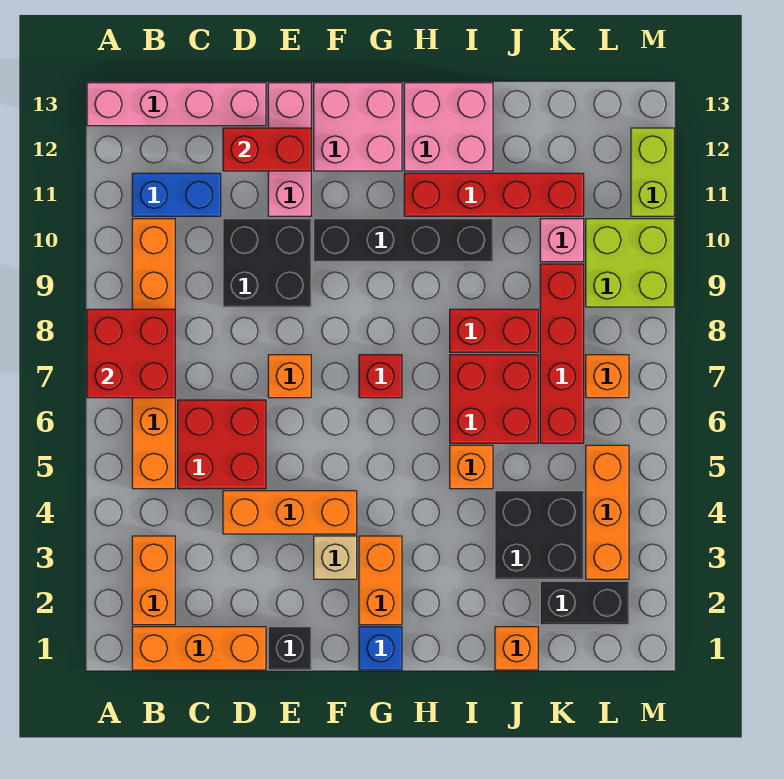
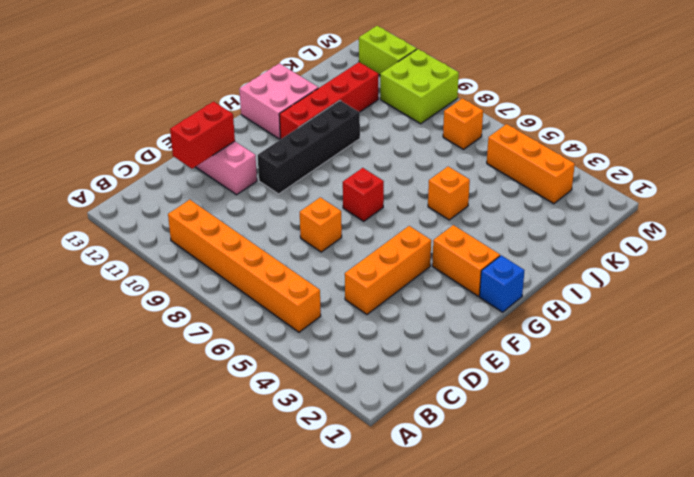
none -> pink brick A13:D13 level 1
none -> orange brick B1:D1 level 1
none -> orange brick B2:B3 level 1
none -> blue brick B11:C11 level 1

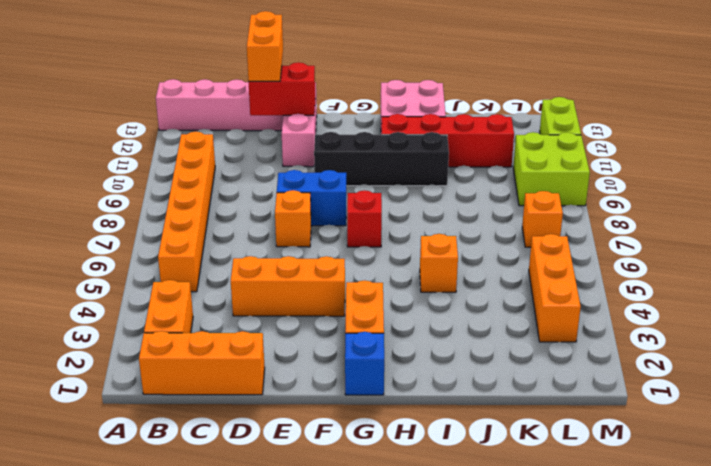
orange brick D12:D13 level 3 -> none
blue brick E8:F8 level 1 -> blue brick B11:C11 level 1
none -> red brick C5:D6 level 1
none -> black brick D9:E10 level 1
none -> black brick E1 level 1
none -> tan brick F3 level 1

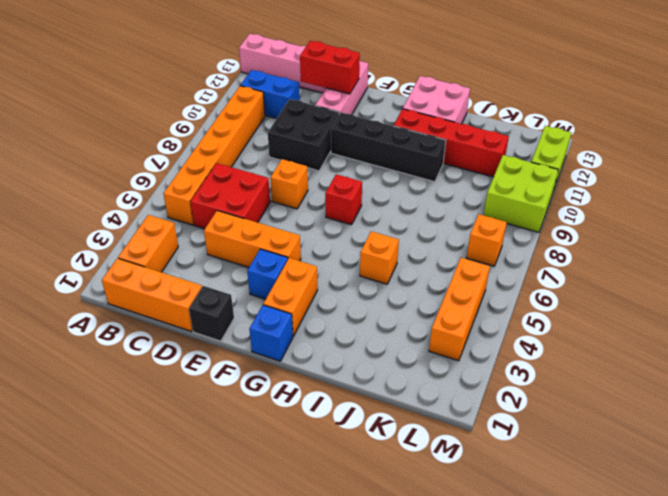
blue brick F3 level 1 -> tan brick F3 level 1
none -> pink brick F12:G13 level 1
none -> red brick I6:J7 level 1
none -> red brick I8:J8 level 1
none -> orange brick J1 level 1

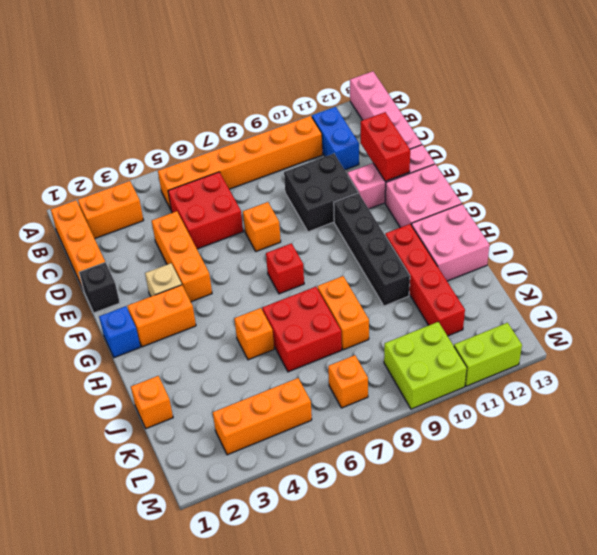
orange brick I8:J8 level 1 -> red brick I8:J8 level 1
none -> black brick J3:K4 level 1
none -> black brick K2:L2 level 1
none -> red brick K6:K9 level 1
none -> pink brick K10 level 1

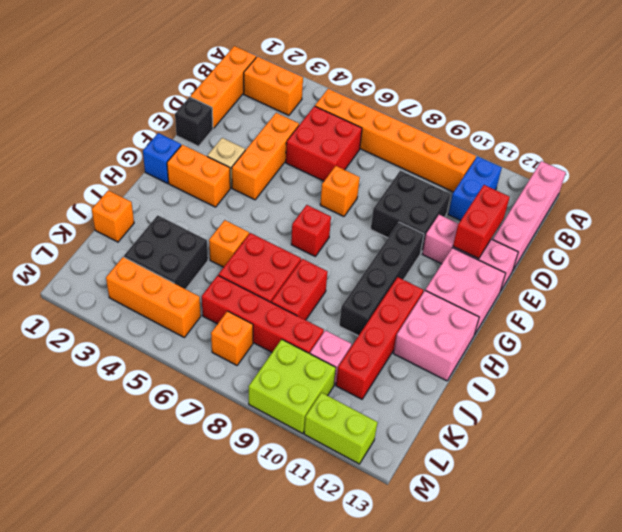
none -> black brick K2:L2 level 1
none -> red brick A7:B8 level 2

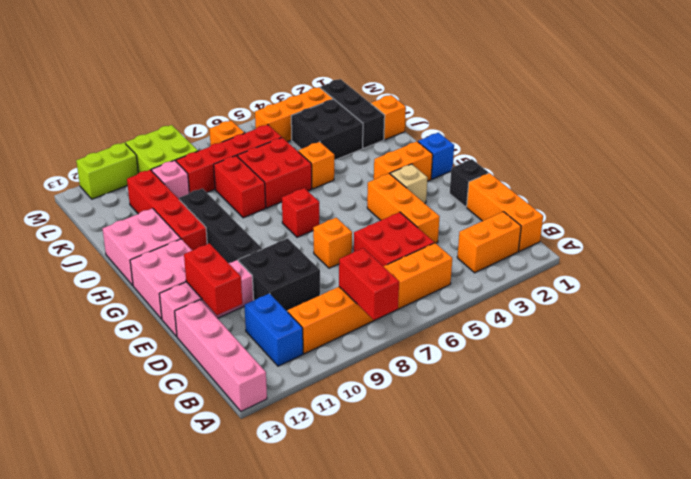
red brick A8:B8 level 2 -> red brick A7:B8 level 2
black brick J2:L2 level 1 -> black brick K2:L2 level 1

